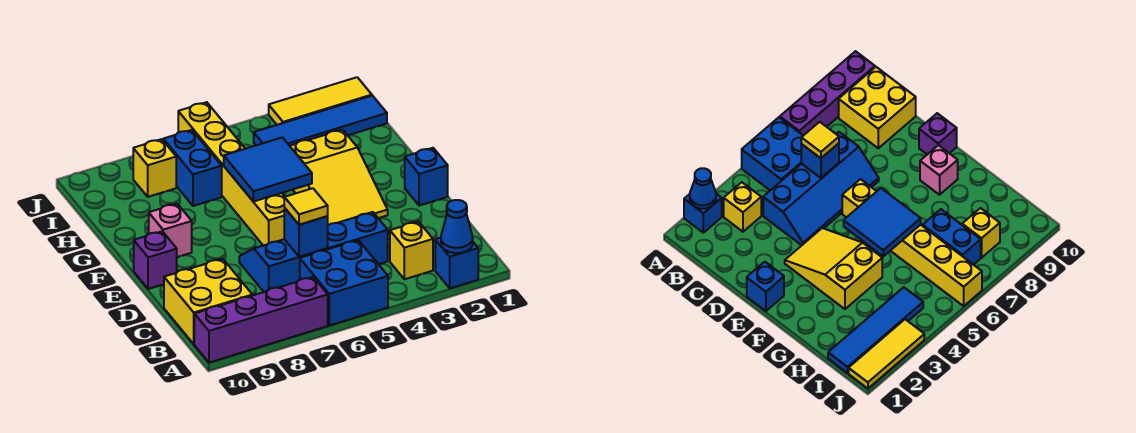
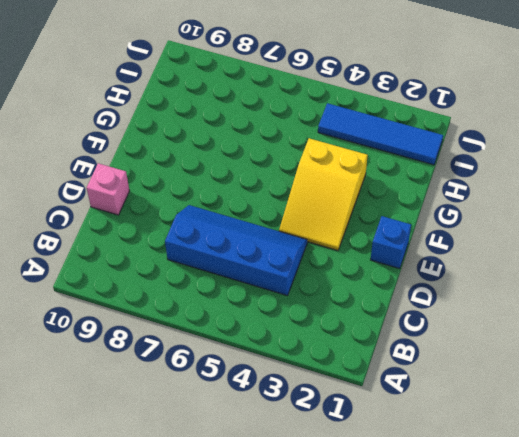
pink brick D10 level 1 -> pink brick F9 level 1
none -> blue brick A2 level 1
none -> blue brick A5:B6 level 1
none -> purple brick A7:A10 level 1

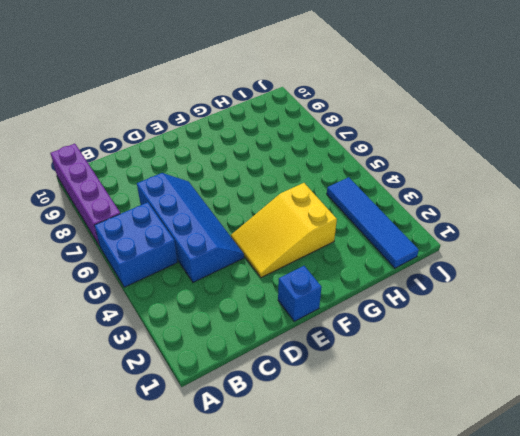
none -> blue brick A2 level 1
none -> yellow brick B3 level 1
none -> yellow brick B9:C10 level 1

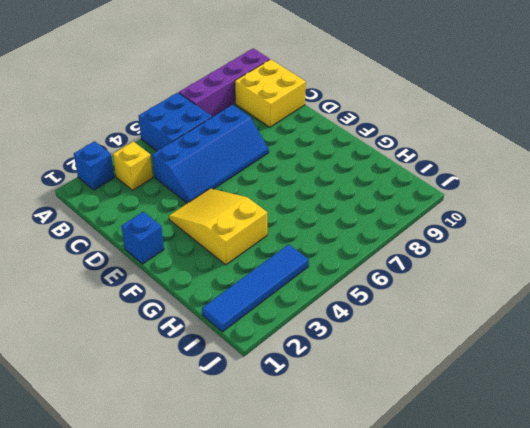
none -> yellow brick E6:J6 level 1
none -> purple brick E10 level 1
none -> pink brick F9 level 1

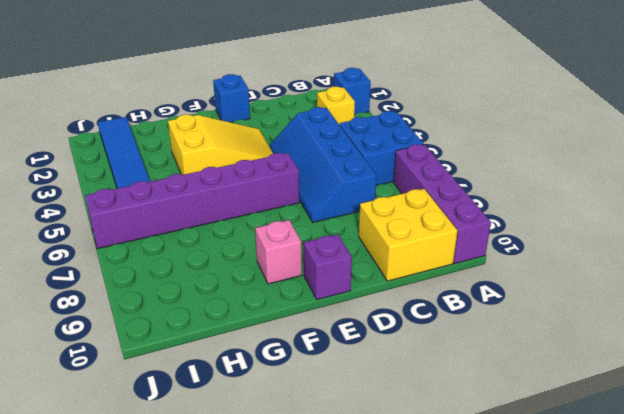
purple brick E6:J6 level 1 -> yellow brick E6:J6 level 1
none -> blue brick H7:I7 level 1
none -> yellow brick I8 level 1
none -> yellow tile J1:J3 level 1

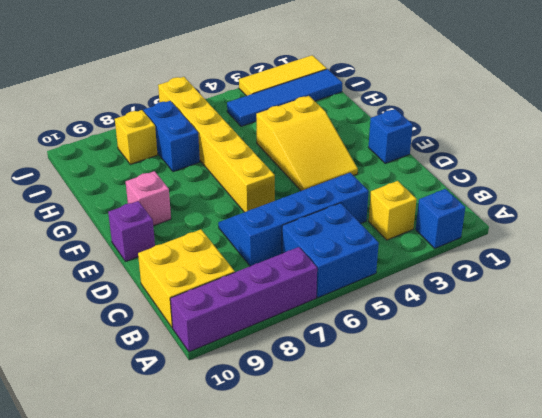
none -> blue cone A2 level 2
none -> blue brick C6 level 2
none -> blue tile F5:G6 level 2

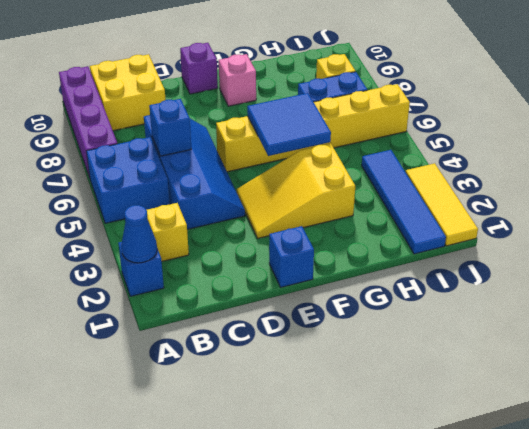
none -> yellow tile C6 level 3

